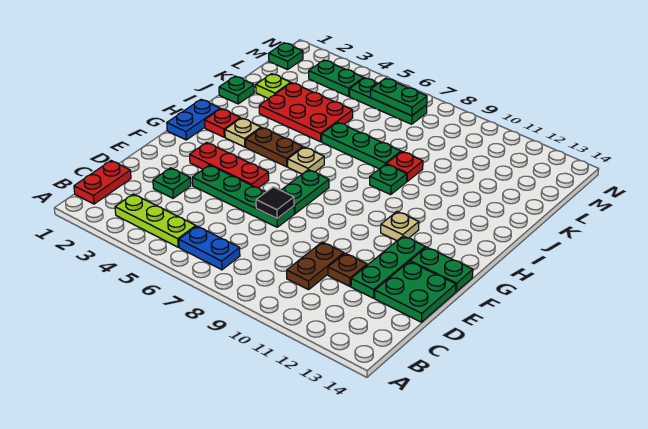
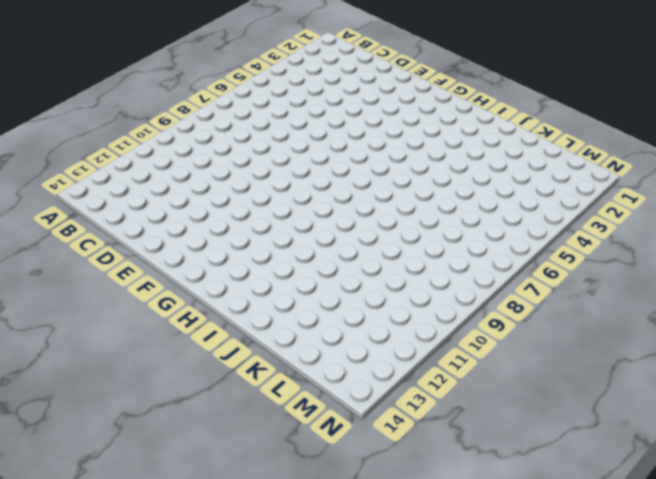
none -> red plate B1:C1 level 1
none -> lime plate B3:B5 level 1
none -> blue plate B6:B7 level 1

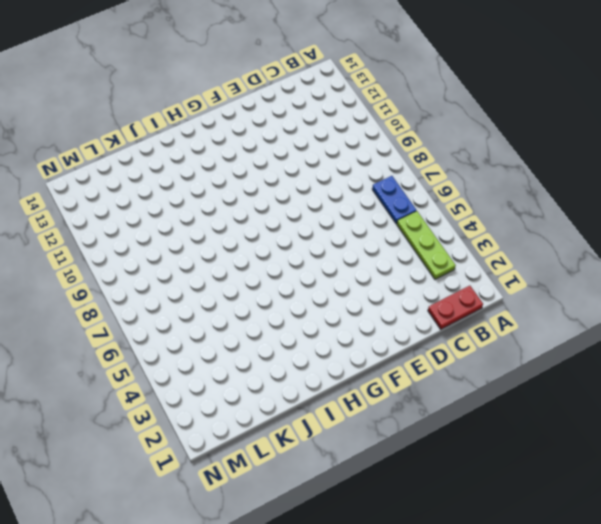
none -> brown plate C10:D10 level 1
none -> green plate D3 level 1
none -> brown plate D11 level 1

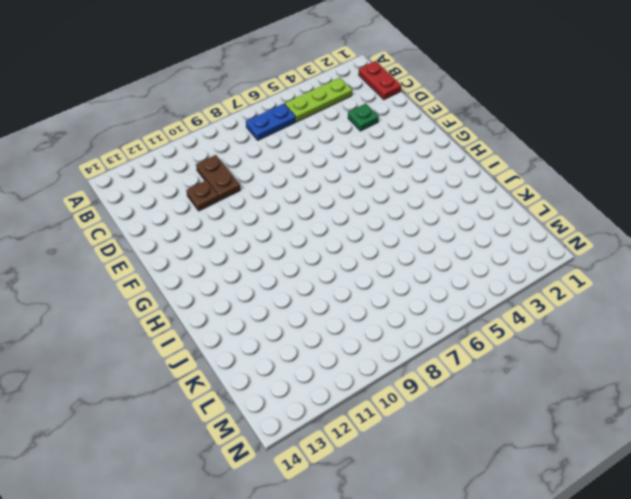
none -> green plate D12:F12 level 1
none -> green plate D13:E14 level 1
none -> green plate E4:E7 level 1

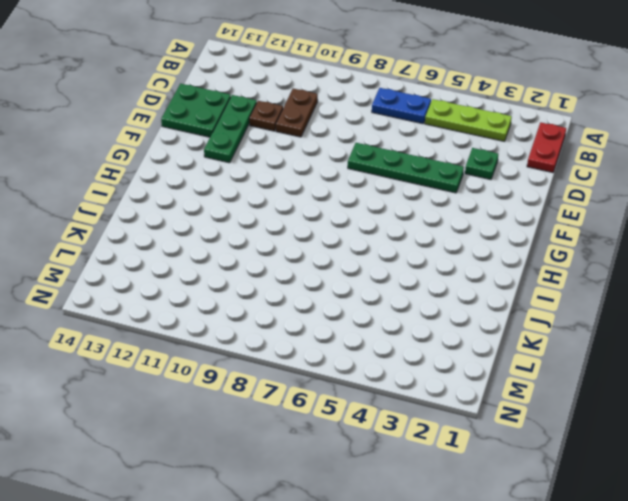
none -> red plate F3:F5 level 1
none -> green plate F7:G7 level 1
none -> green plate F13:F14 level 1

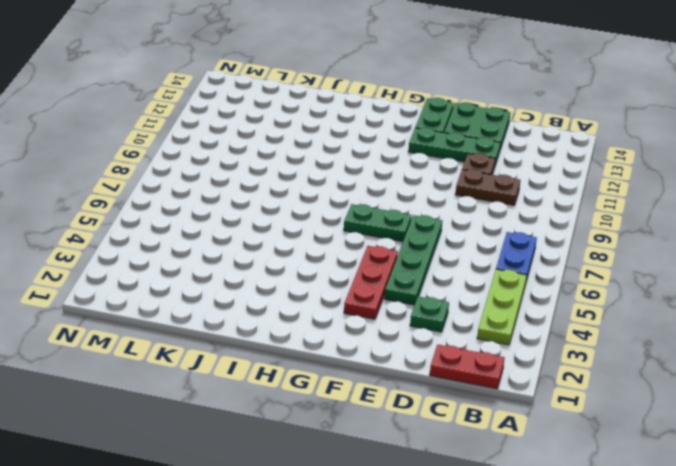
none -> blue plate G1:H1 level 1
none -> tan plate G11 level 1
none -> red plate H2 level 1

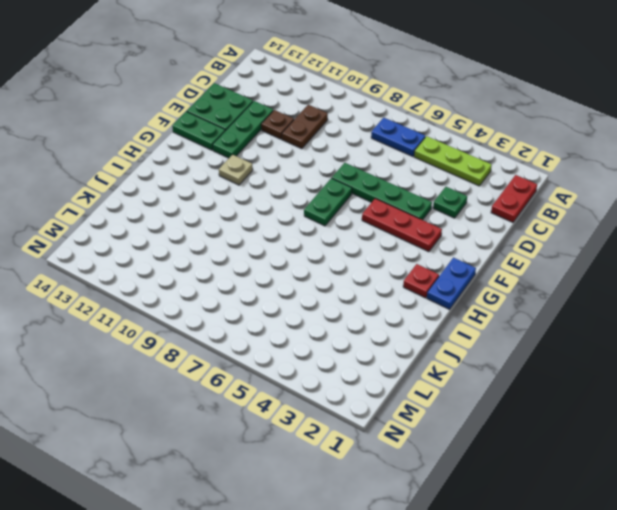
none -> tan plate H3 level 1
none -> brown plate H4:H5 level 1
none -> tan plate H6 level 1

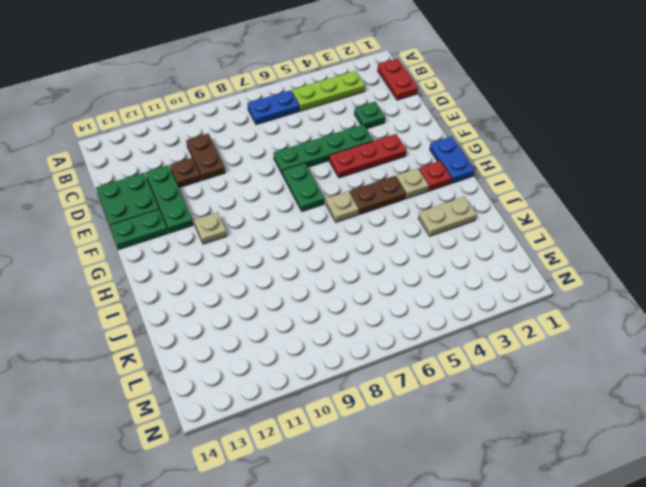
tan plate J2:J3 level 1 -> red plate J3:K5 level 1
none -> green plate I9 level 1
none -> green plate J1 level 1
none -> green plate J6:J8 level 1

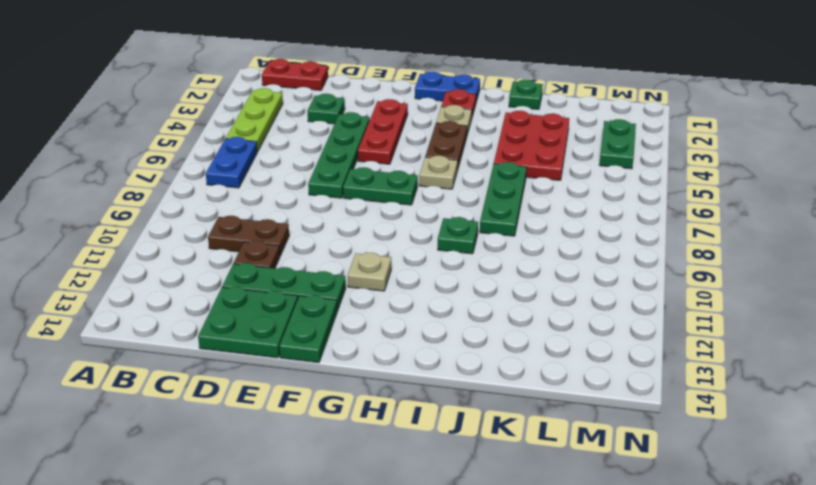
none -> red plate J9 level 1
none -> lime plate K2 level 1
none -> green plate M1 level 1

